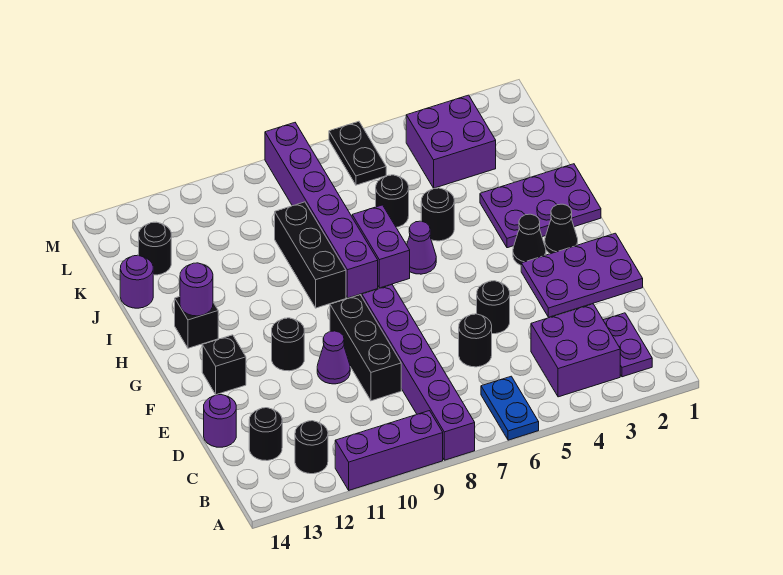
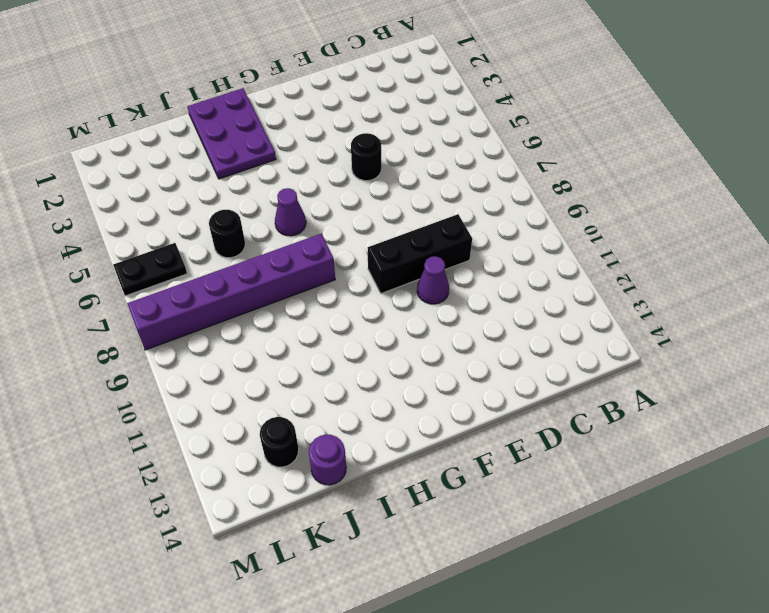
none -> blue plate A6:B6 level 1
none -> purple brick A8:F8 level 1
none -> purple brick A9:A11 level 1
none -> purple plate B2:C2 level 1

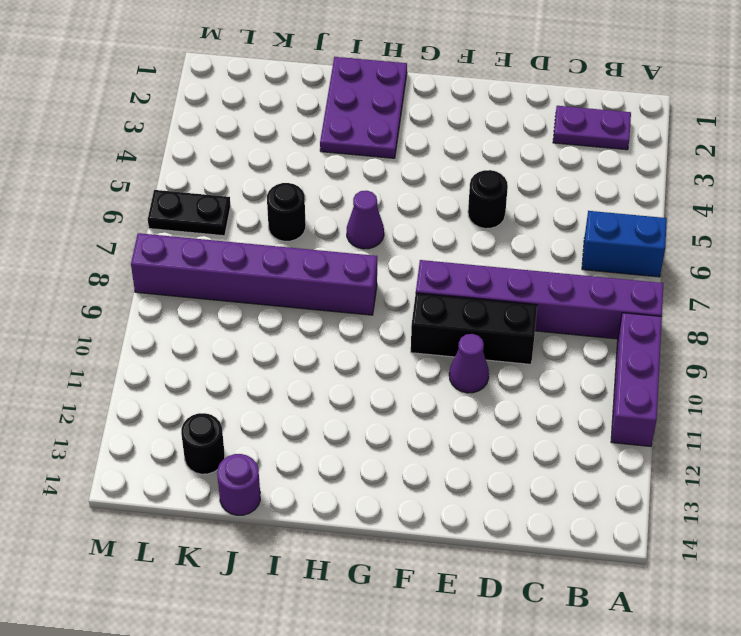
blue brick A6:B6 level 1 -> blue plate A6:B6 level 1
none -> purple brick B3:C4 level 1
none -> black round brick B12 level 1
none -> black round brick C13 level 1
none -> black round brick D6 level 1

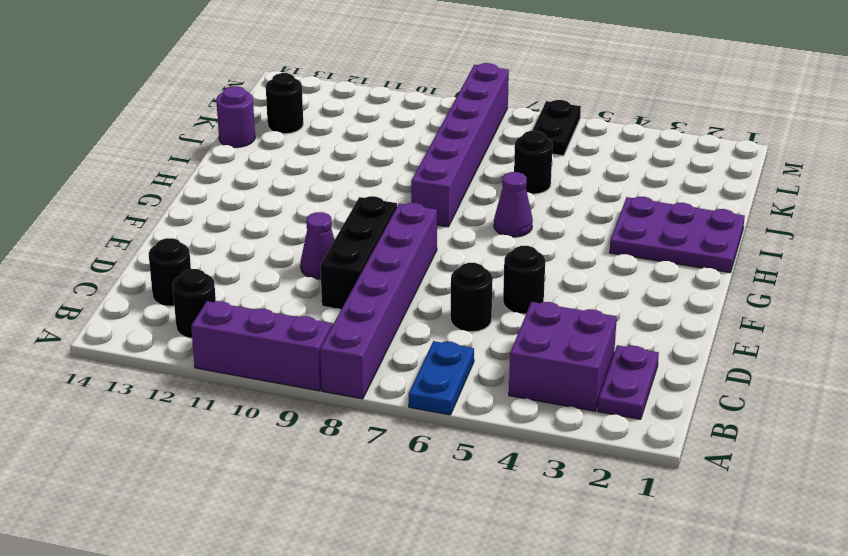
none -> purple round brick D14 level 1
none -> purple plate E1:F3 level 1
none -> black round brick F11 level 1
none -> black brick F13 level 1

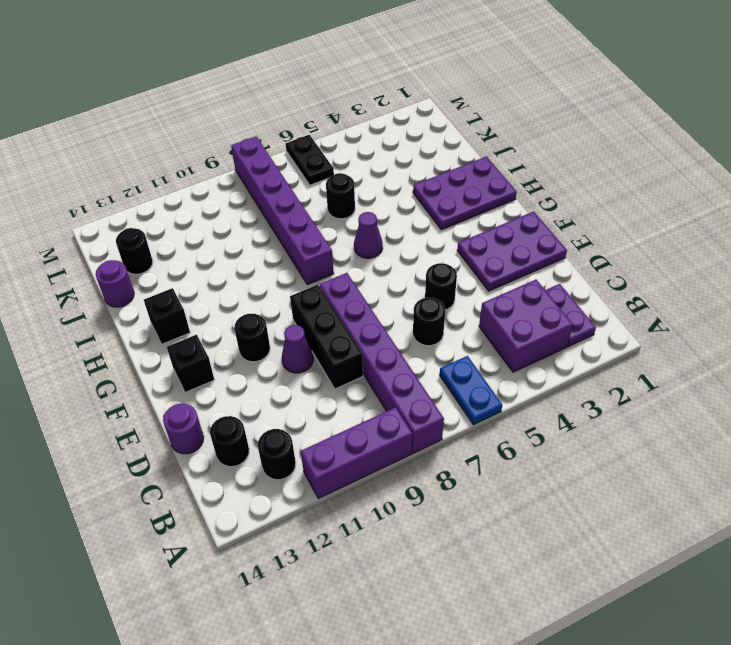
none -> black cone G2 level 1
none -> black cone G3 level 1
none -> purple brick H7:I7 level 1
none -> black brick H9:J9 level 1

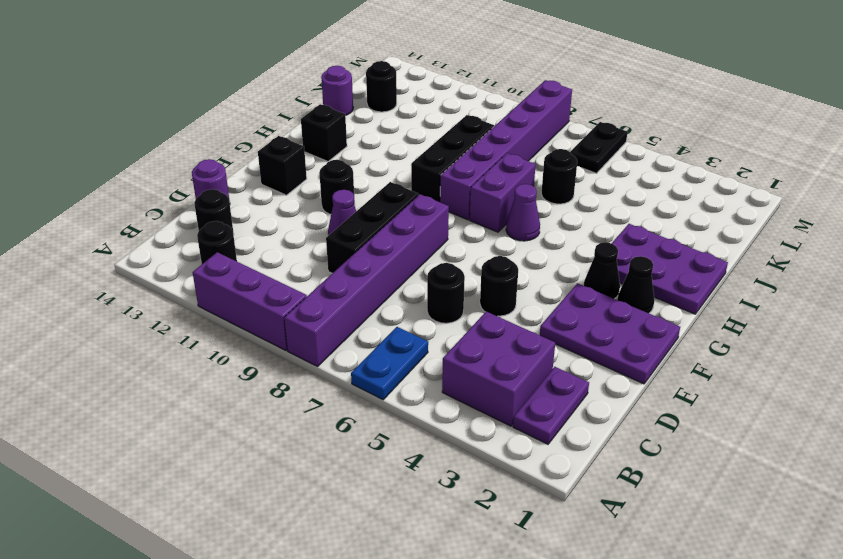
none -> black round brick I5 level 1
none -> purple brick K3:L4 level 1
none -> purple round brick H13 level 2

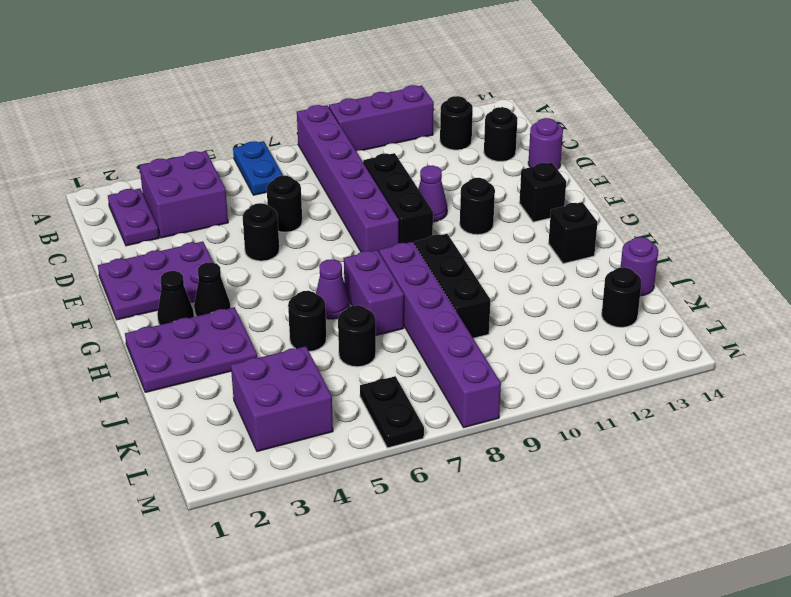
none -> purple round brick H13 level 2

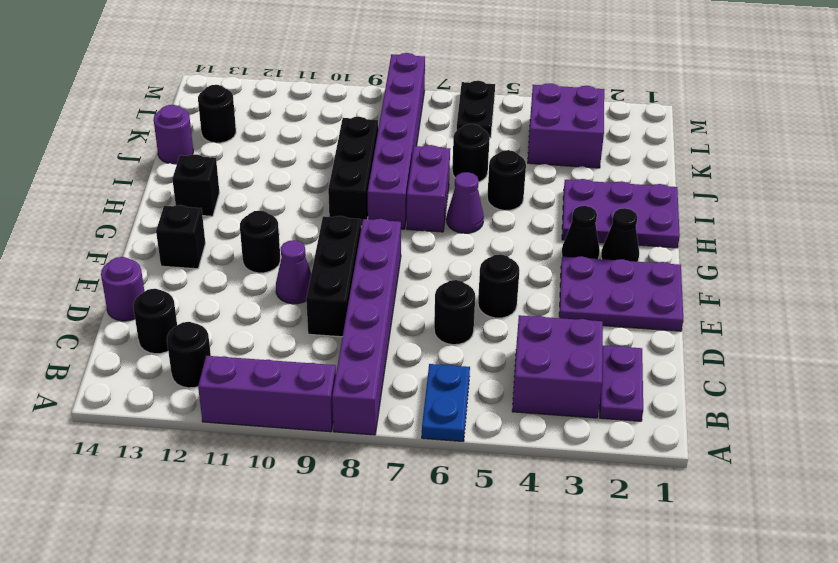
none -> purple round brick H13 level 2

